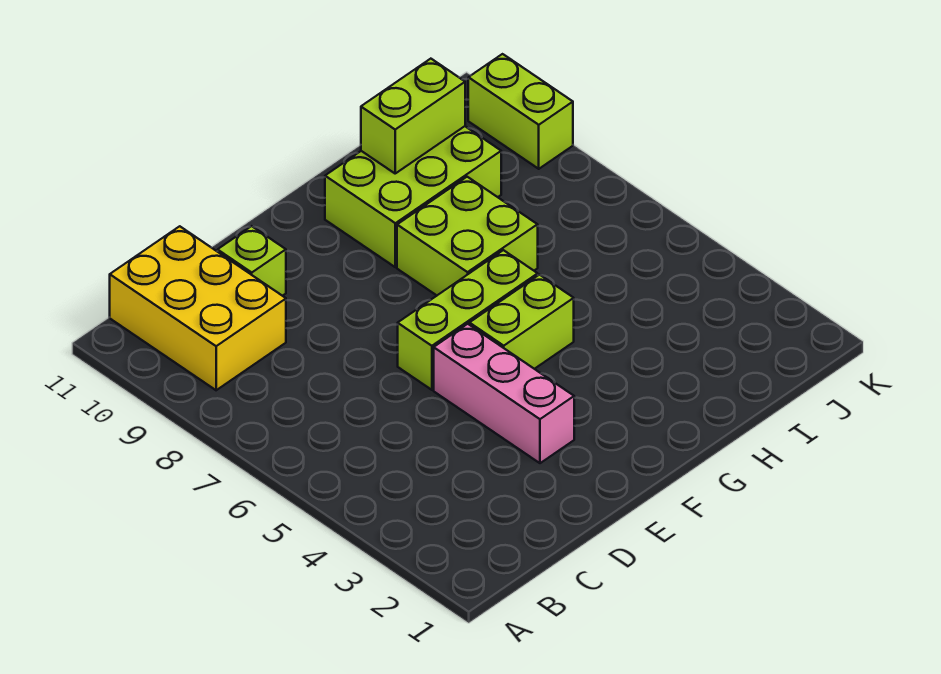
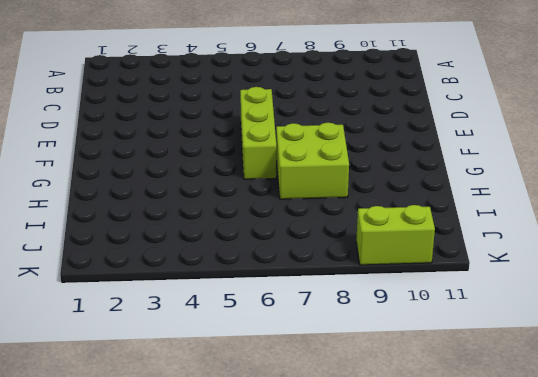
none -> yellow brick B9:C11 level 1
none -> lime brick D10 level 1

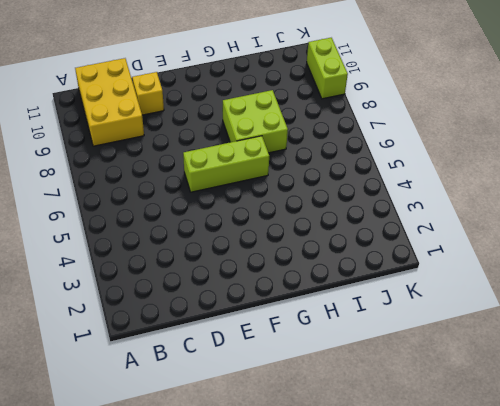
yellow brick D10 level 1 -> lime brick D10 level 1
none -> pink brick E3:E5 level 1
none -> lime brick F5:G5 level 1

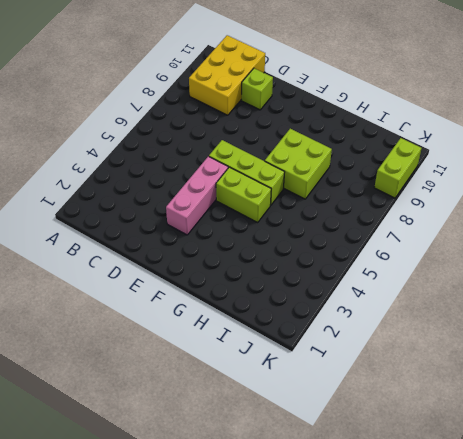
none -> lime brick G9:I10 level 1
none -> lime brick H10:I10 level 2

